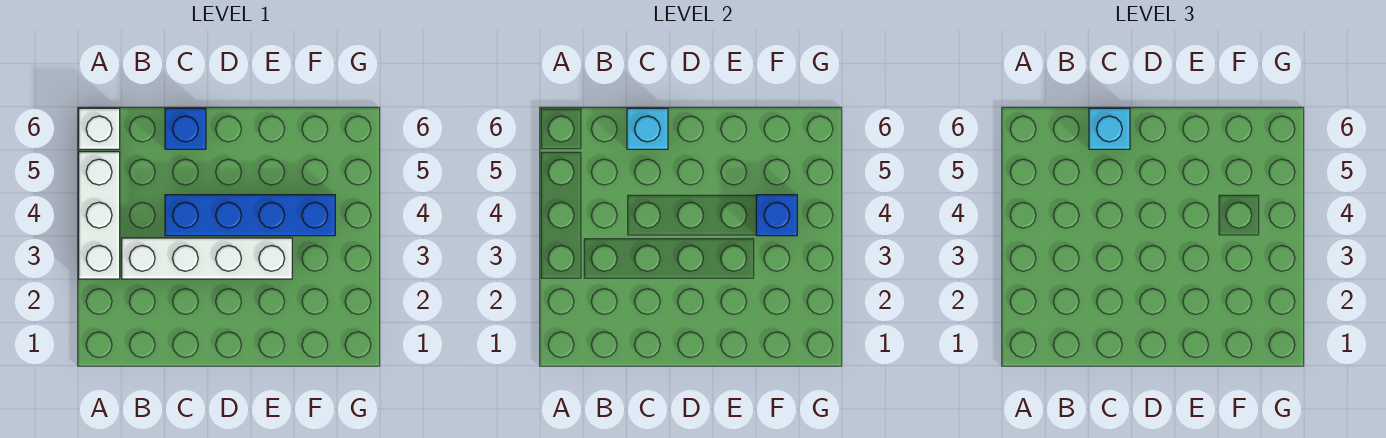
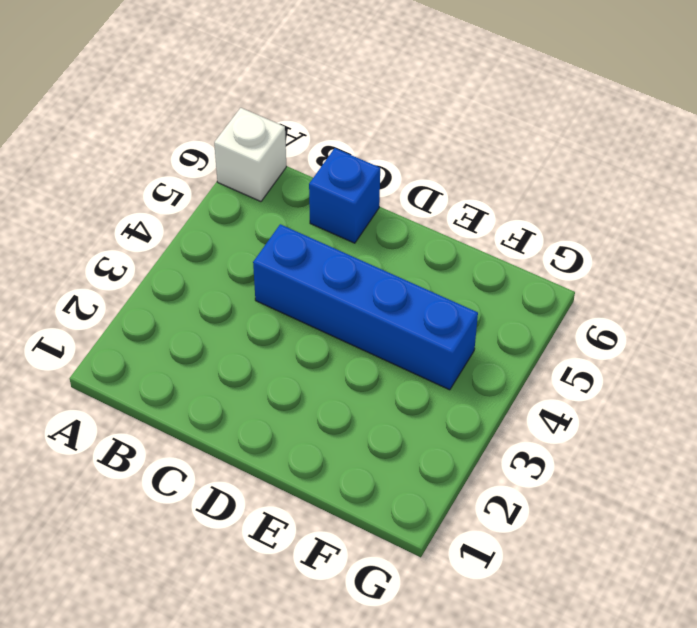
none -> white brick A3:A5 level 1
none -> white brick B3:E3 level 1

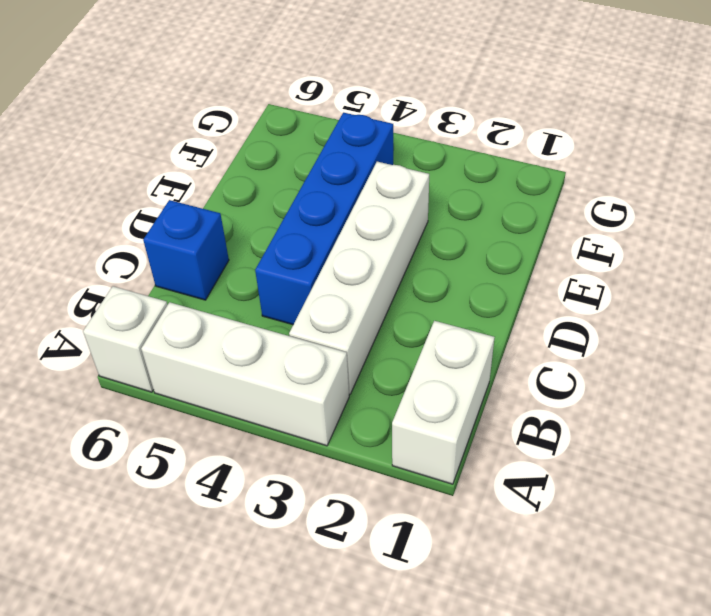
white brick A1:B1 level 1 -> none
none -> cyan brick C6 level 2
none -> blue brick F4 level 2

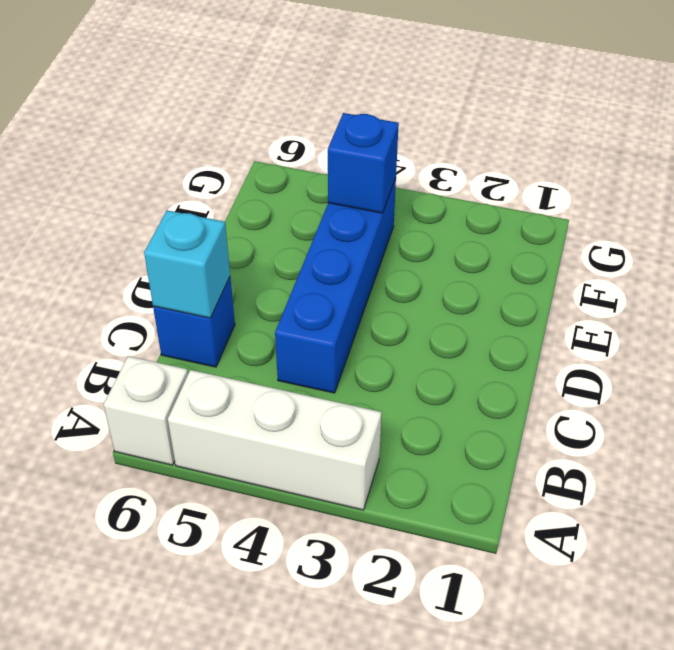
none -> white brick B3:E3 level 1
none -> cyan brick C6 level 3

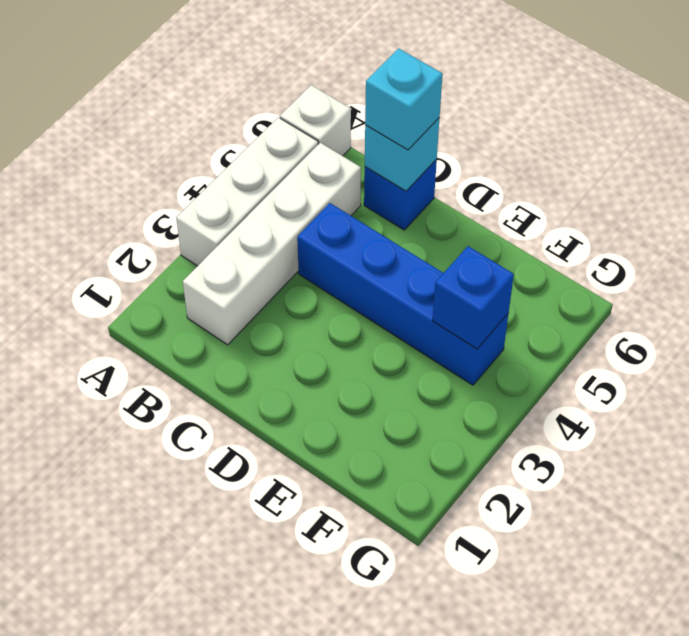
white brick B2:B5 level 1 -> white brick B3:E3 level 1

